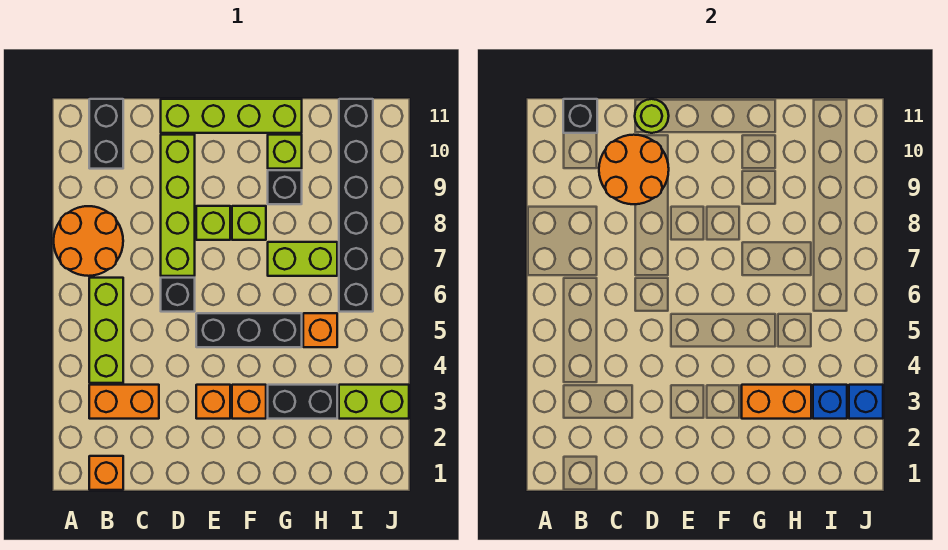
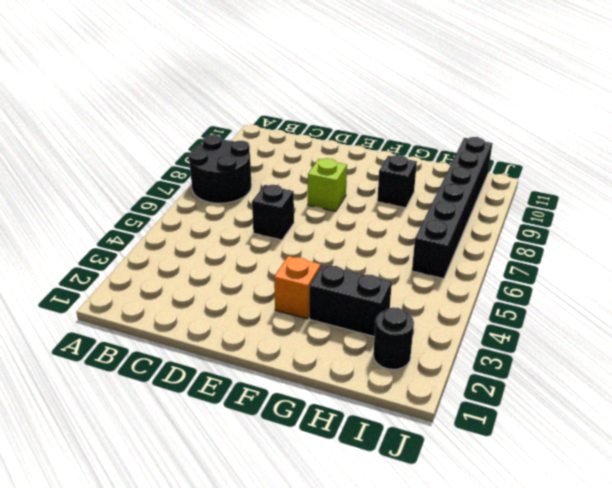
black round brick A7:B8 level 1 -> orange round brick A7:B8 level 1
black round brick I2 level 1 -> none
none -> orange brick B1 level 1
none -> orange brick B3:C3 level 1
none -> lime brick B4:B6 level 1

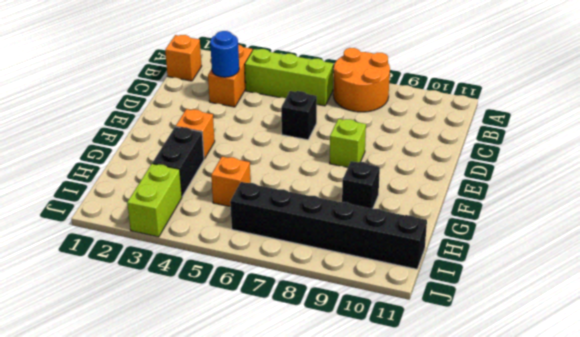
blue round brick C3 level 2 -> none
none -> black brick B10:B11 level 1
none -> lime brick D7:D10 level 1
none -> lime brick D11:G11 level 1

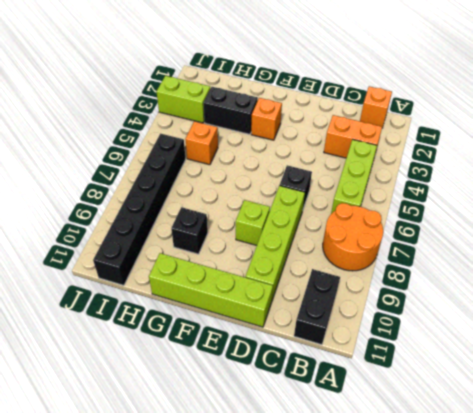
none -> orange brick E3 level 1
none -> black brick E5:G5 level 1
none -> lime brick F8 level 1

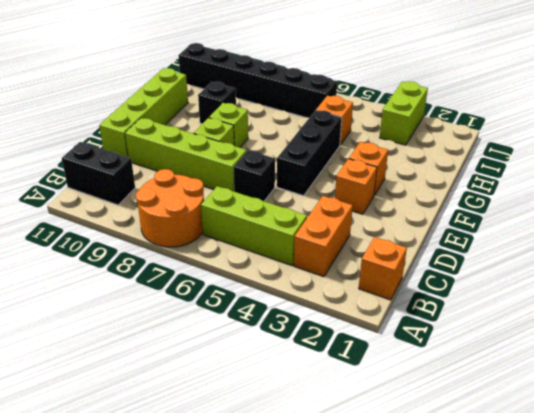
none -> black brick G3:H3 level 1
none -> lime brick G7:H7 level 1
none -> lime brick G10 level 1

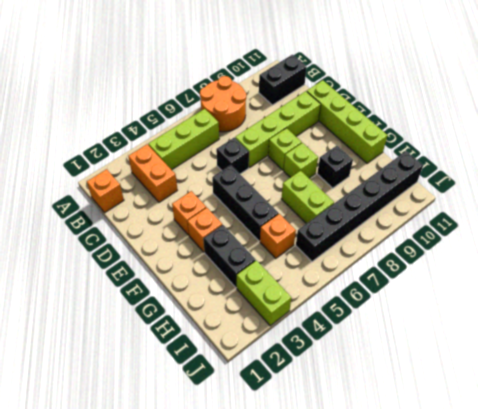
none -> lime brick G10 level 1
none -> black brick B11 level 2
none -> orange round brick C9:D10 level 2

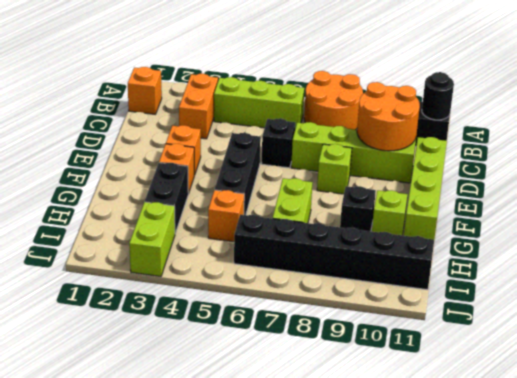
black round brick B11 level 2 -> black brick B11 level 2
none -> lime brick F8 level 1
none -> lime round brick D11 level 2
none -> orange brick G3:H3 level 2

